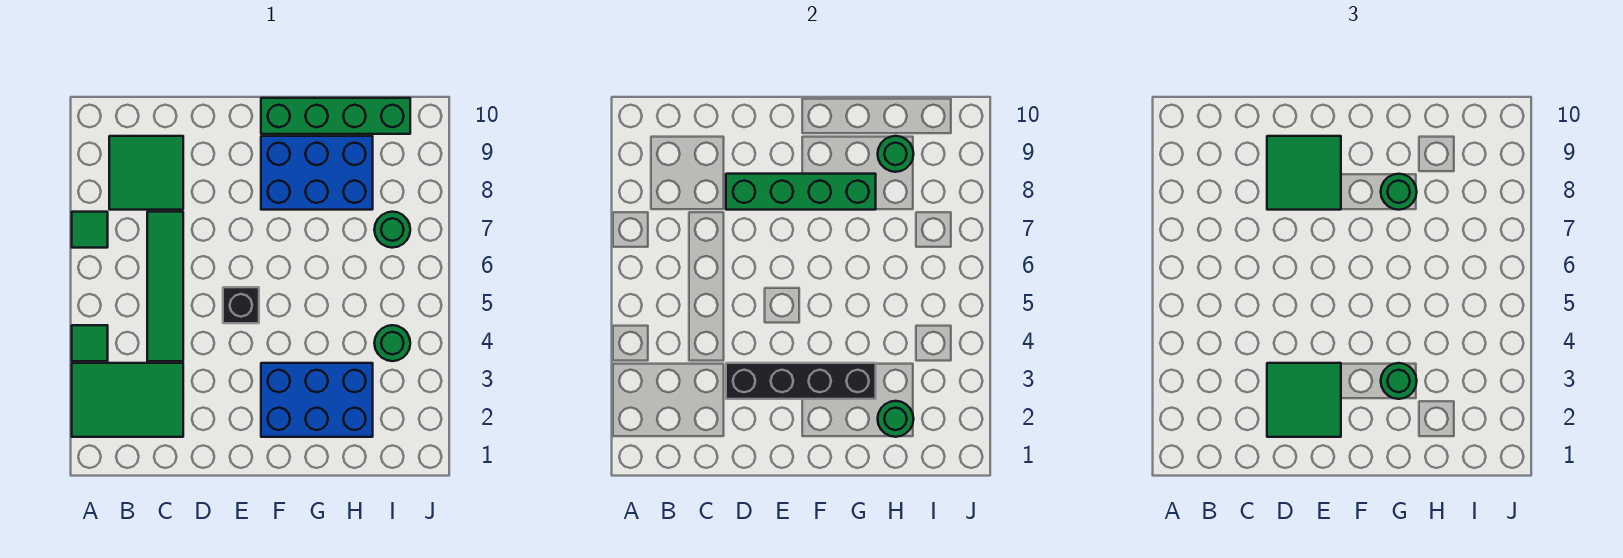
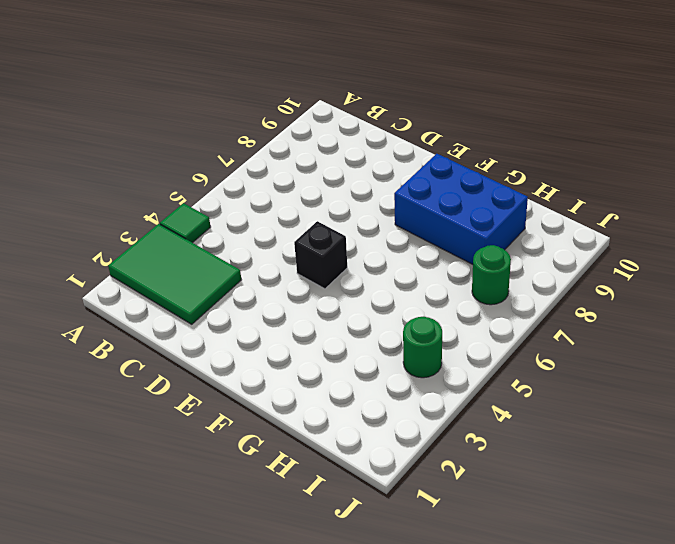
none -> green tile A7 level 1
none -> green tile B8:C9 level 1
none -> green tile C4:C7 level 1

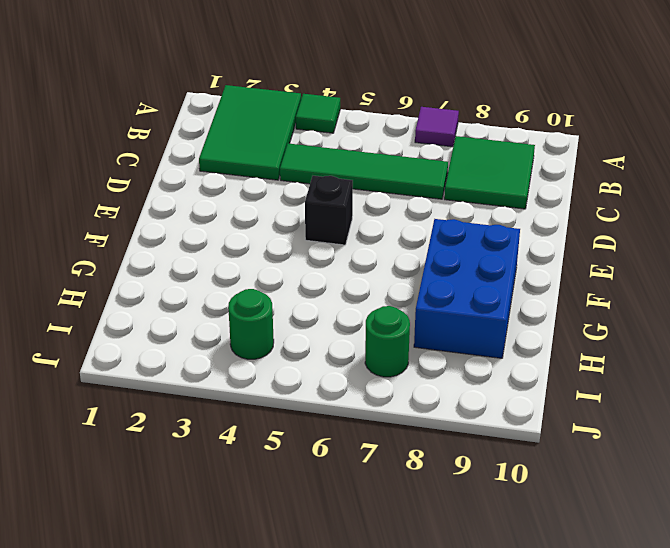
purple tile A7 level 1 -> green tile A7 level 1
none -> blue brick F2:H3 level 1
none -> green brick F10:I10 level 1
none -> black brick D3:G3 level 2

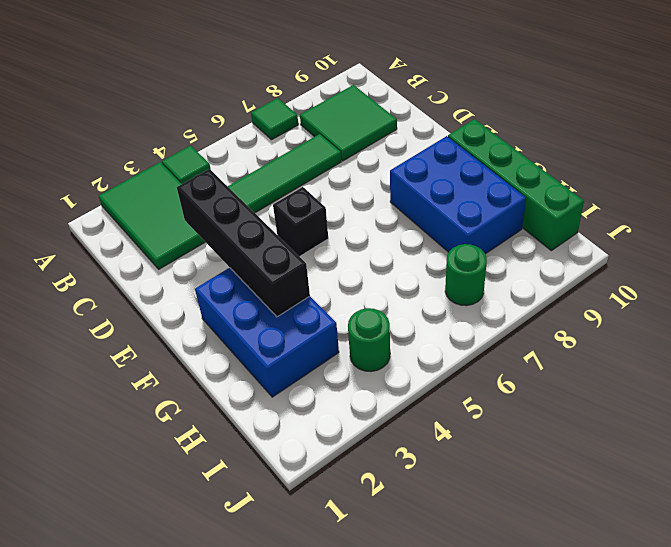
none -> green brick D8:G8 level 2
none -> green round brick H2 level 2
none -> green round brick H9 level 2

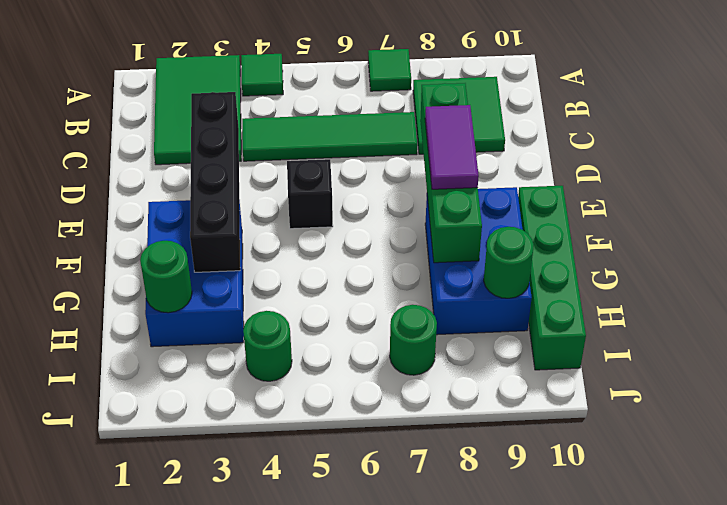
purple tile E8:F8 level 3 -> green tile D8:E9 level 3
none -> green tile D2:E3 level 3
none -> green round brick G3 level 3
none -> green round brick G8 level 3

